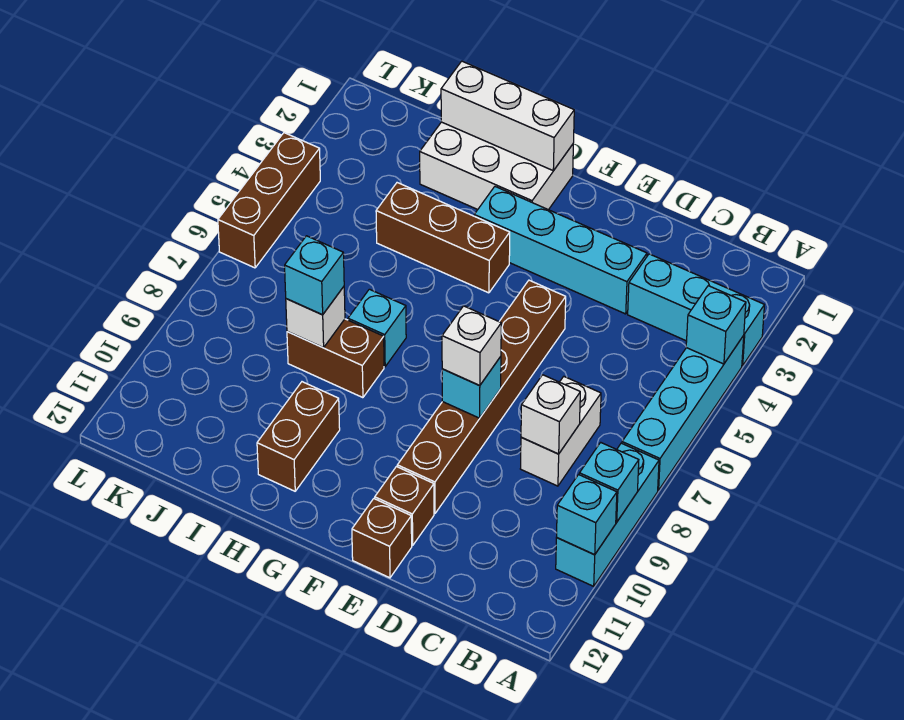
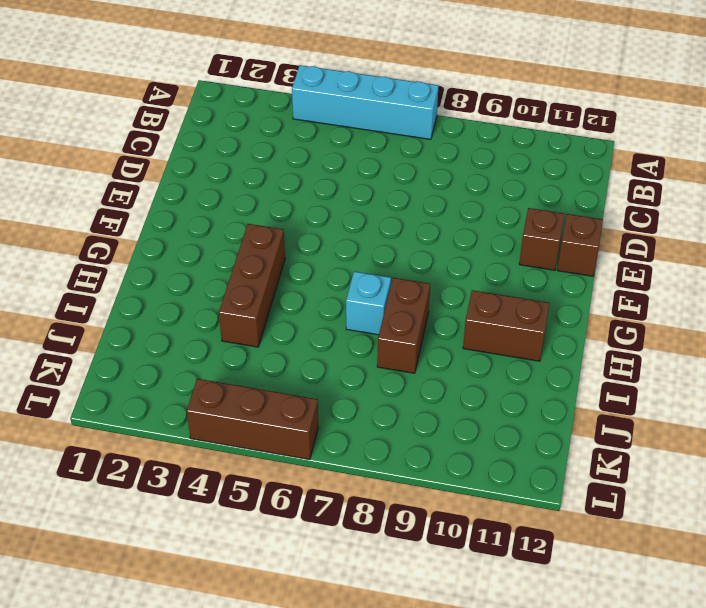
none -> cyan brick A3:C3 level 1
none -> cyan brick A8:A10 level 1
none -> white brick C7:C8 level 1

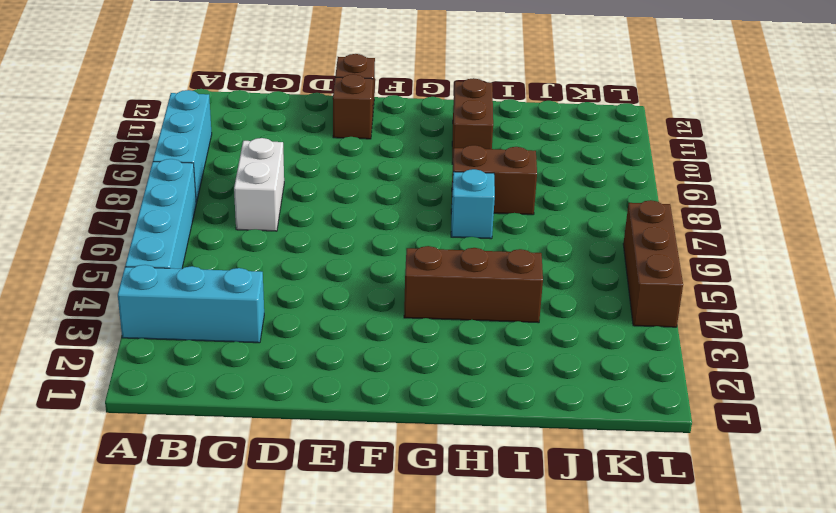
none -> cyan brick D3:G3 level 1
none -> brown brick E5:E10 level 1
none -> white brick G1:I2 level 1

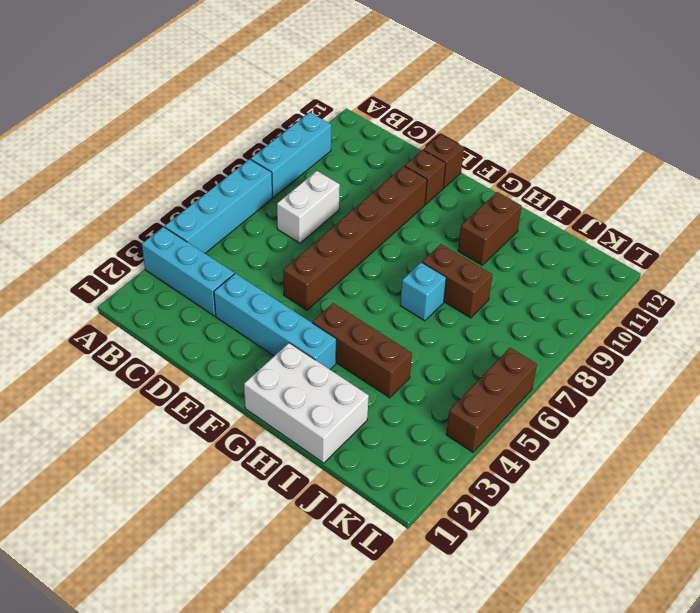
none -> cyan brick A4 level 2
none -> cyan brick A9 level 2
none -> cyan brick A10 level 2

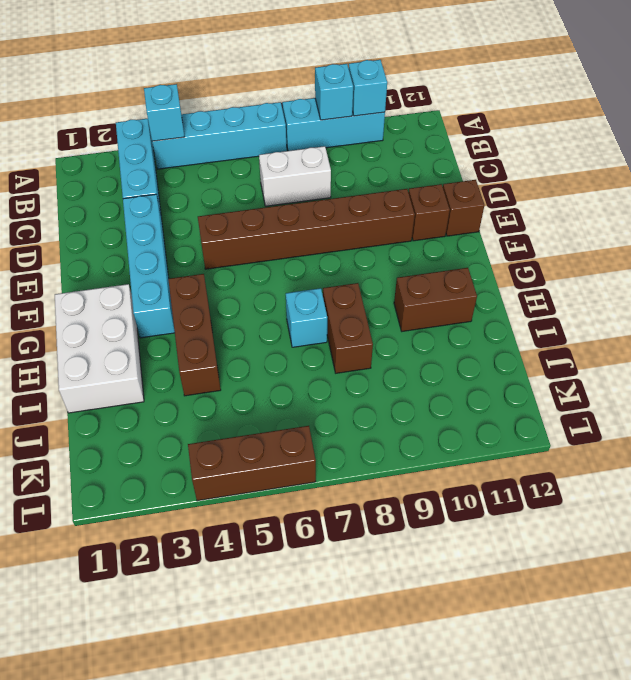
none -> white brick C8 level 2
none -> cyan brick E8 level 2
none -> white brick G1:I1 level 2

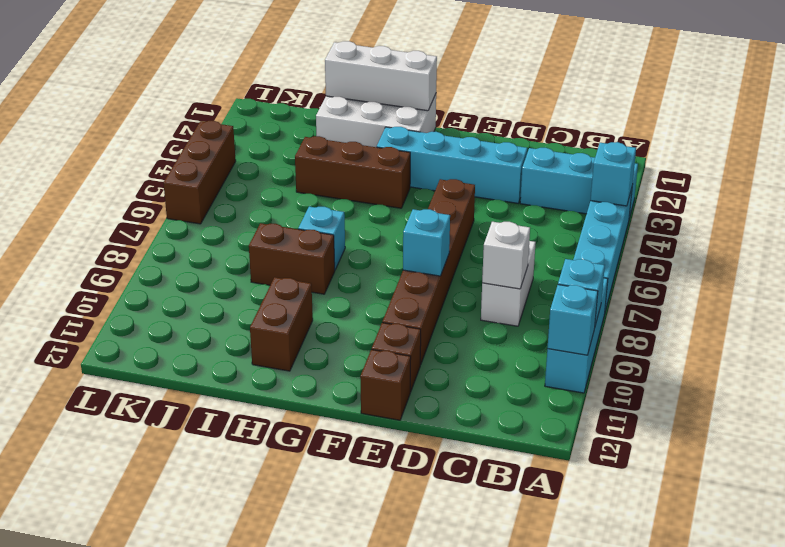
none -> white brick I8 level 2
none -> white brick E8 level 3
none -> cyan brick I8 level 3

